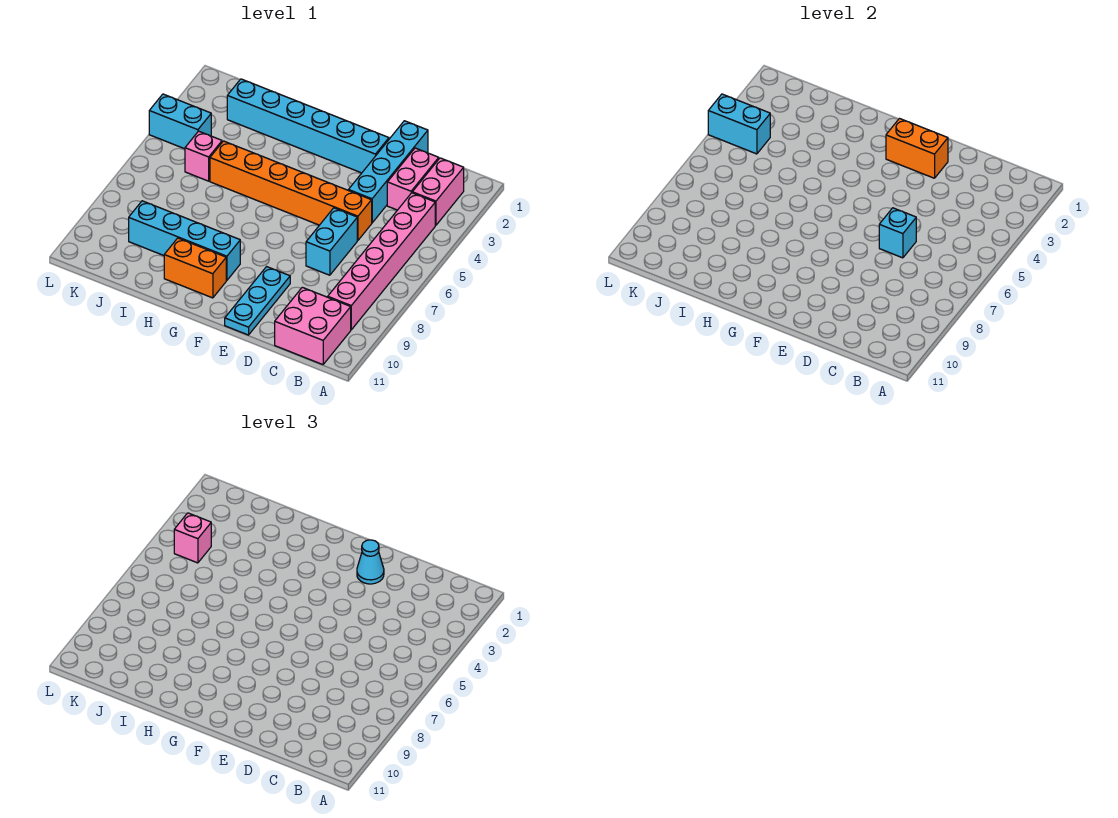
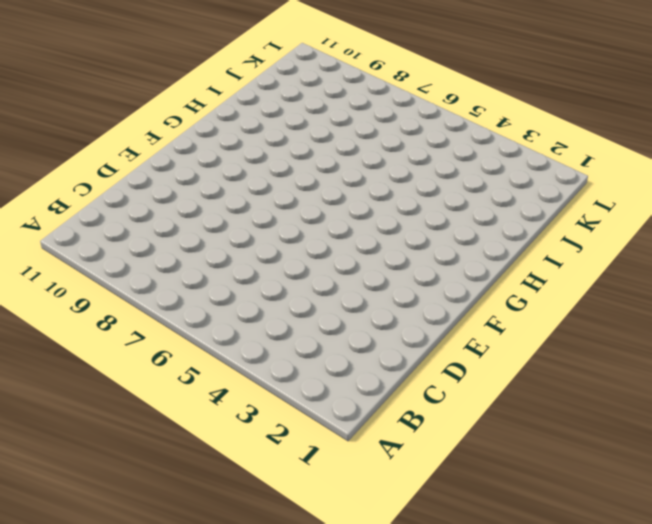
none -> pink brick B2:B3 level 1
none -> pink brick B4:B9 level 1
none -> pink brick B10:C11 level 1

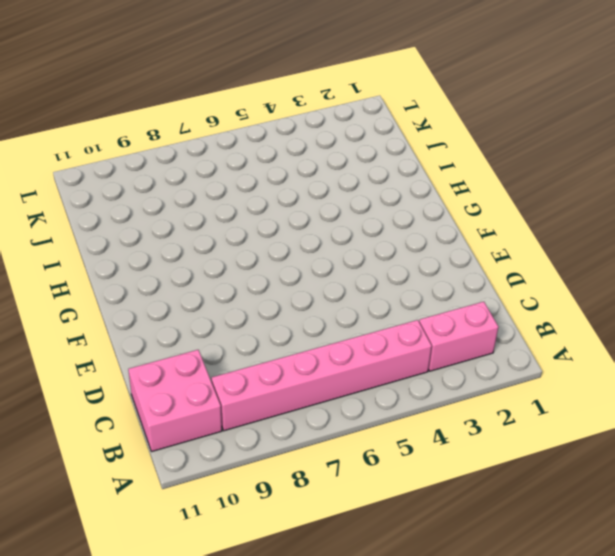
none -> pink brick C2:C3 level 1
none -> cyan brick D1:D4 level 1
none -> orange brick D5:I5 level 1

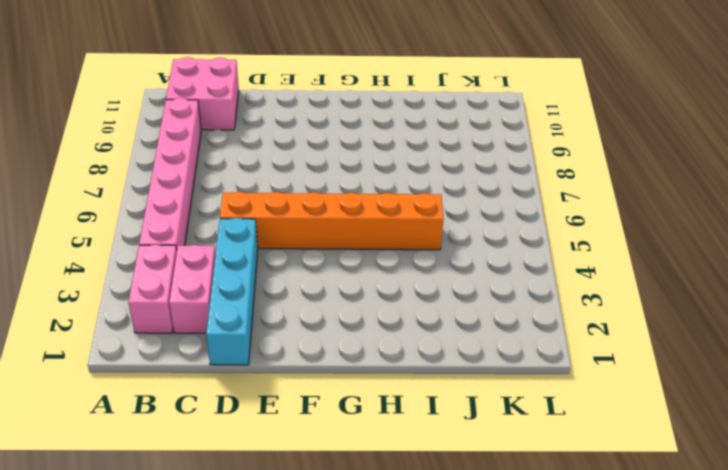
none -> cyan brick D6:D7 level 1
none -> cyan brick E2:J2 level 1
none -> cyan plate E9:E11 level 1

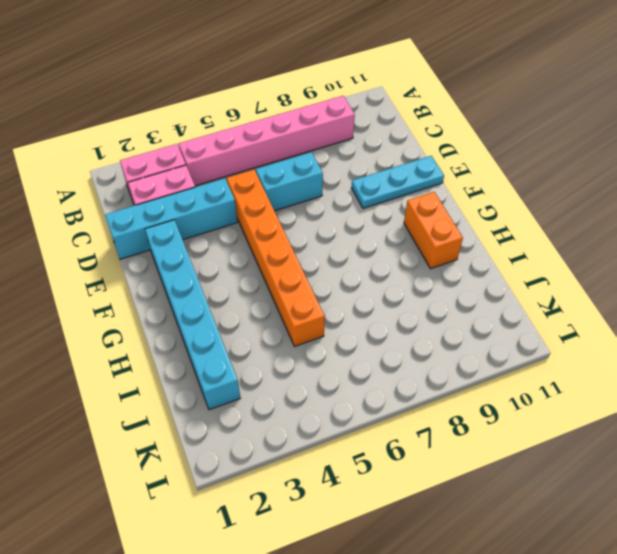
none -> pink brick B10:C11 level 1
none -> cyan brick G9:J9 level 1
none -> pink brick J5 level 1

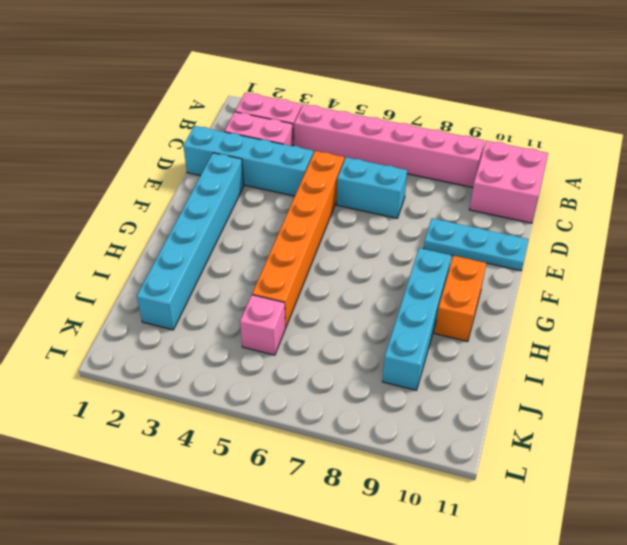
none -> cyan brick K4:L4 level 1
none -> cyan brick D6 level 2
none -> orange brick E2:F2 level 2

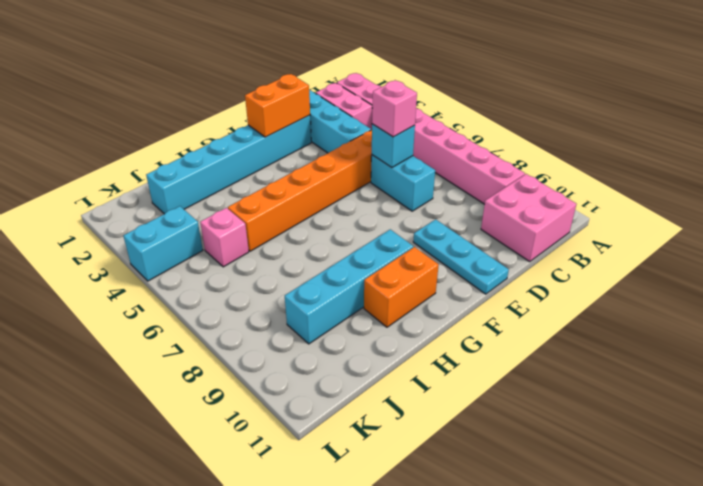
pink brick D6 level 3 -> pink brick K4 level 3
none -> cyan brick K4:L4 level 2
none -> cyan cone E2 level 3

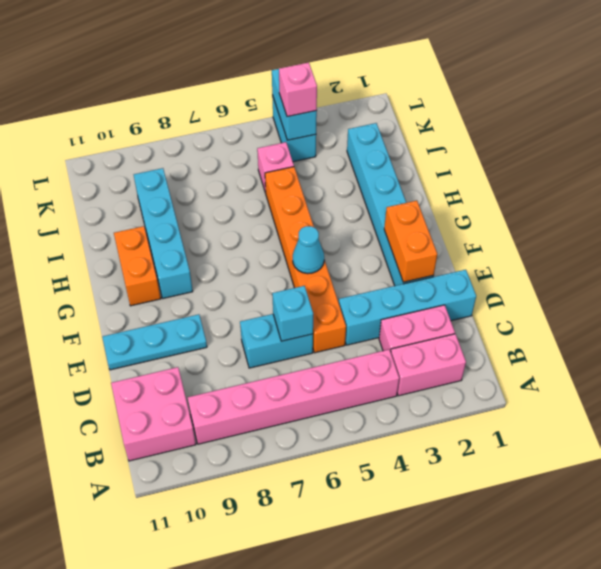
cyan cone F5 level 2 -> cyan cone E2 level 3

